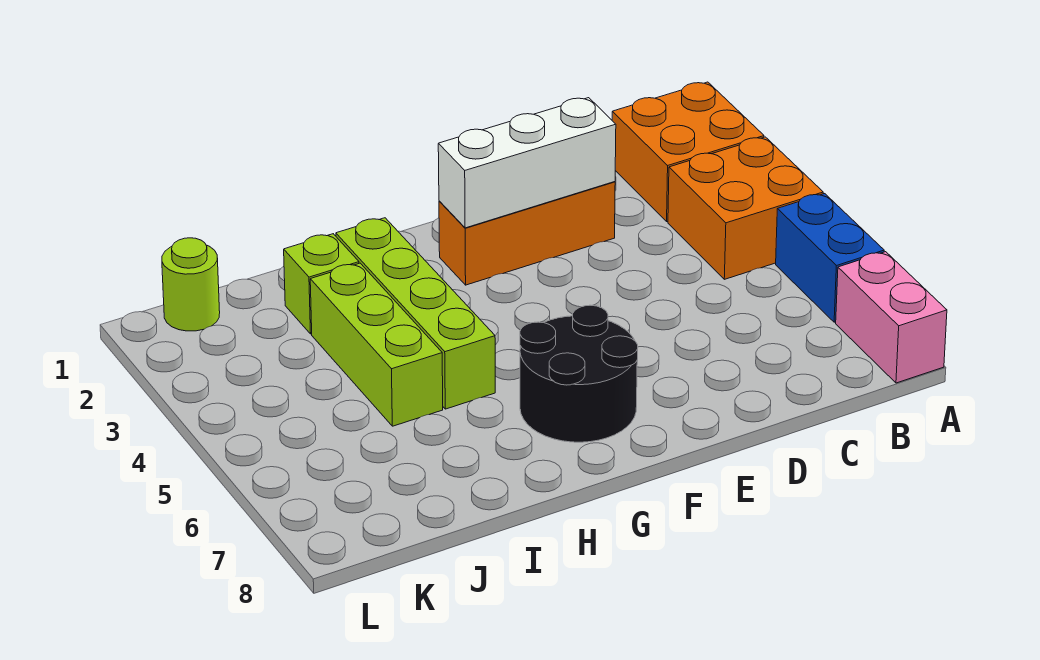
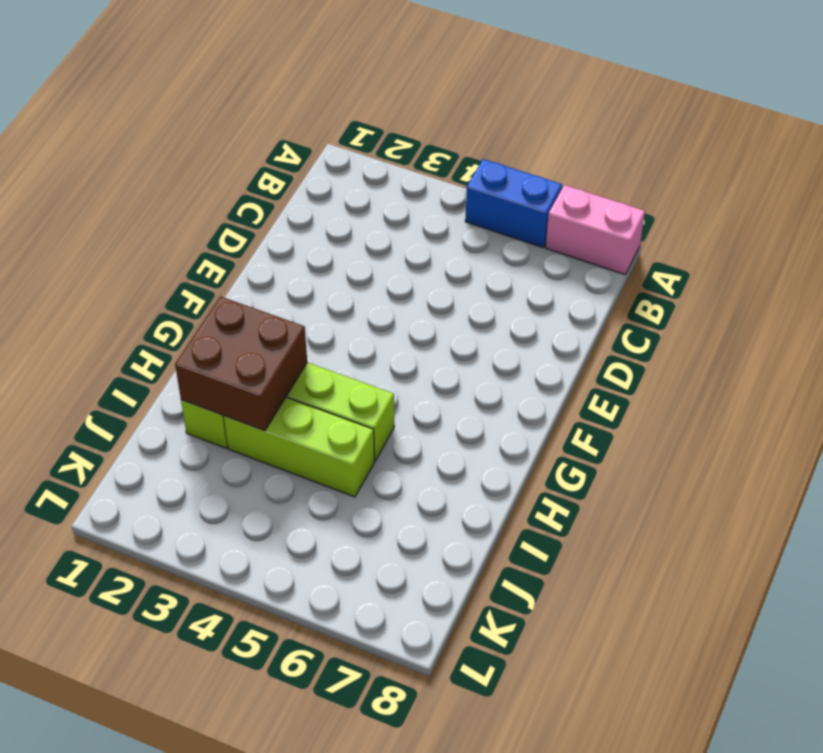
brown brick H2:I3 level 2 -> none
none -> orange brick A1:B2 level 1
none -> orange brick A3:B4 level 1

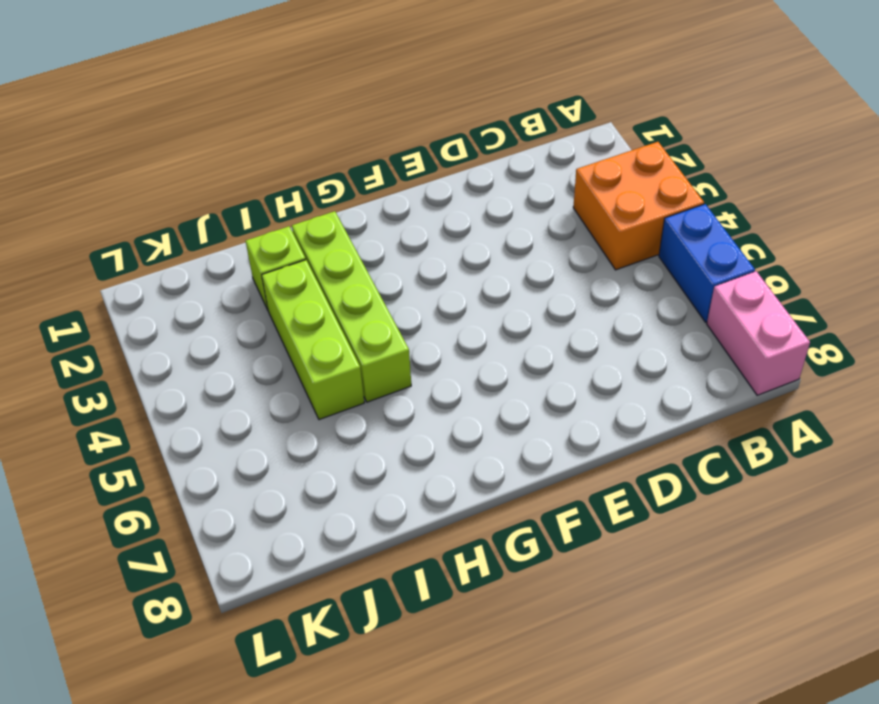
none -> orange brick A1:B2 level 1
none -> orange brick D2:F2 level 1

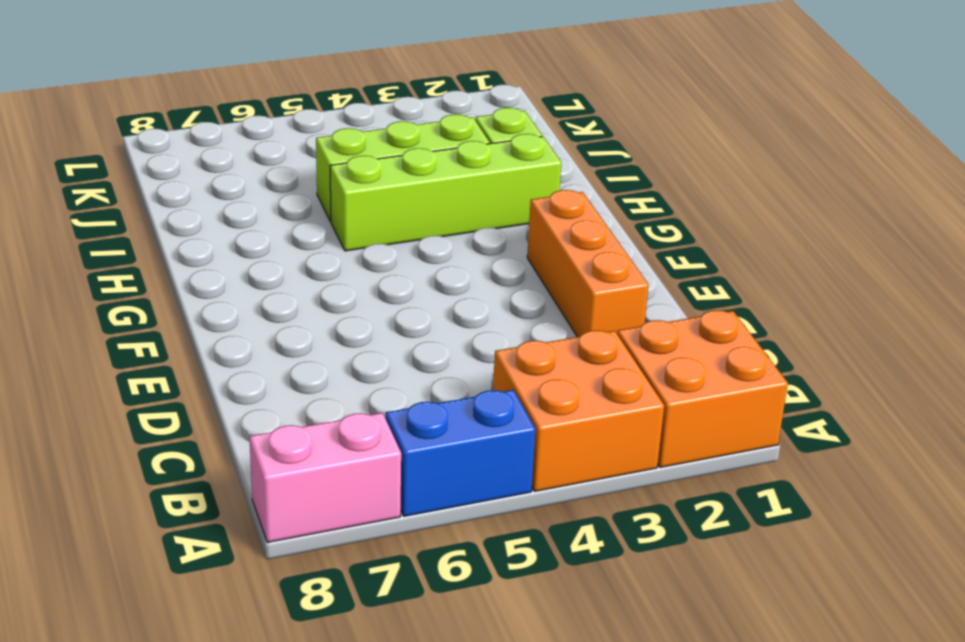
none -> black round brick F6:G7 level 1
none -> lime round brick K1 level 1

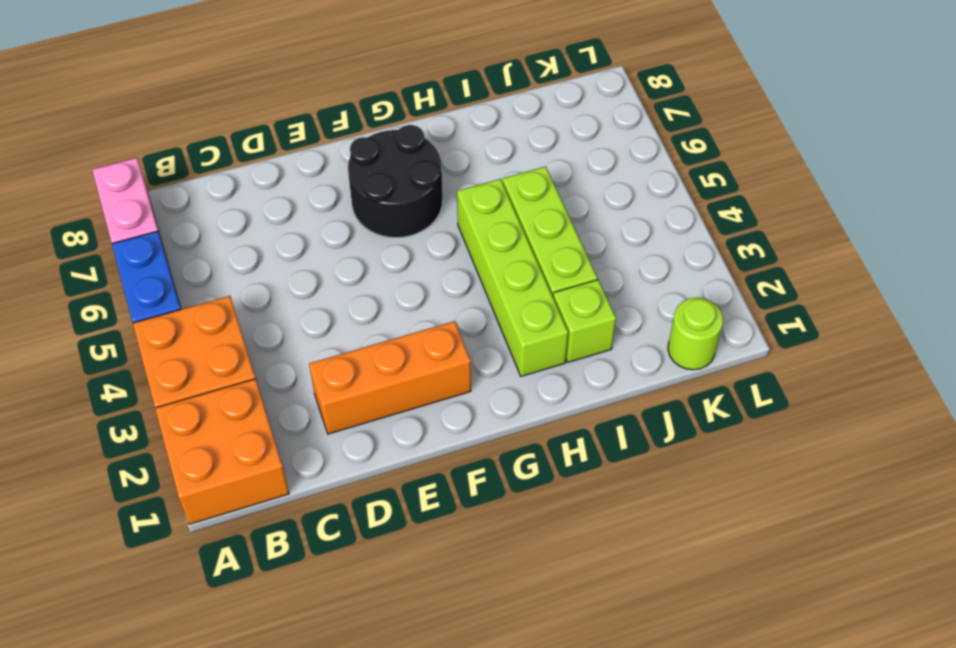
none -> white brick D2:F2 level 2

